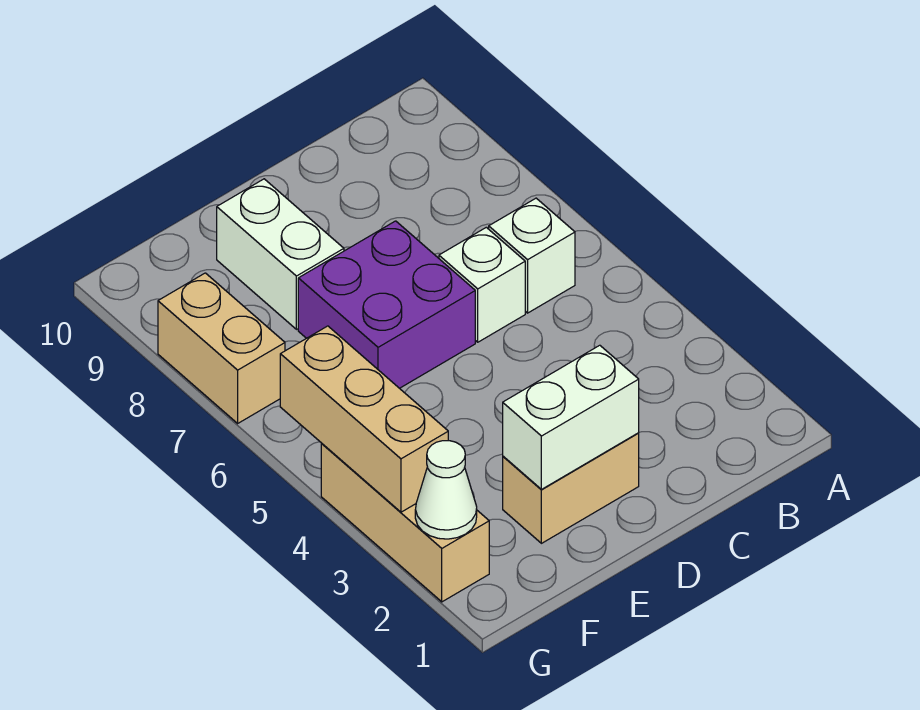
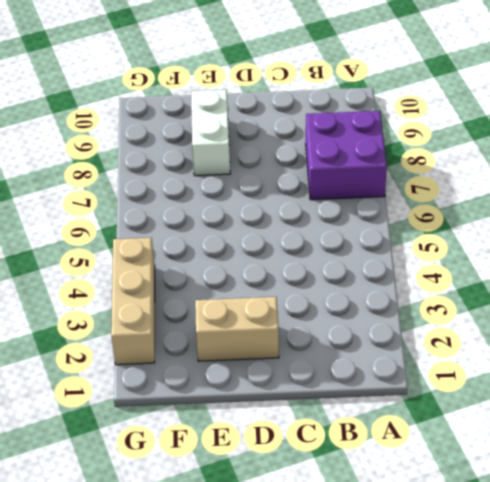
purple brick A7:B8 level 1 -> purple brick D6:E7 level 1
none -> white brick B6 level 1
none -> white brick C6 level 1

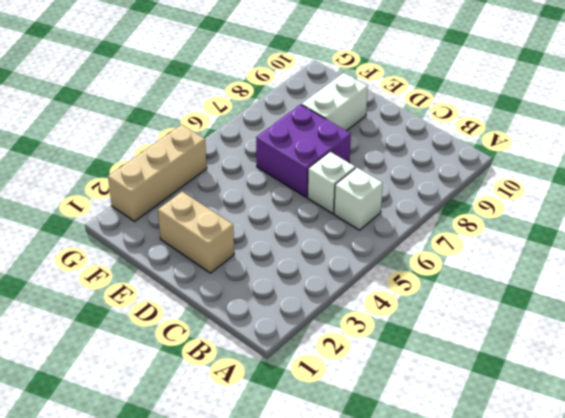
none -> tan brick G7:G8 level 1
none -> white brick D2:E2 level 2

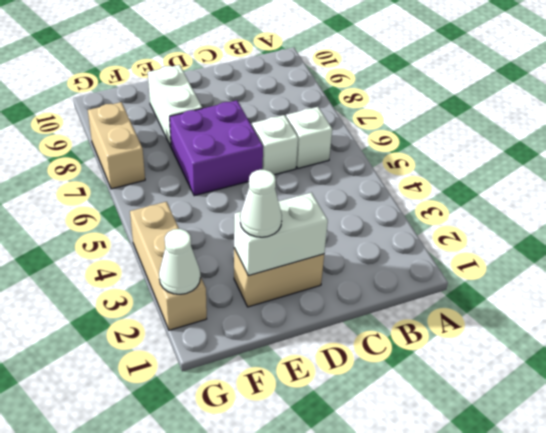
white cone E2 level 3 -> none
none -> tan brick G3:G5 level 2

